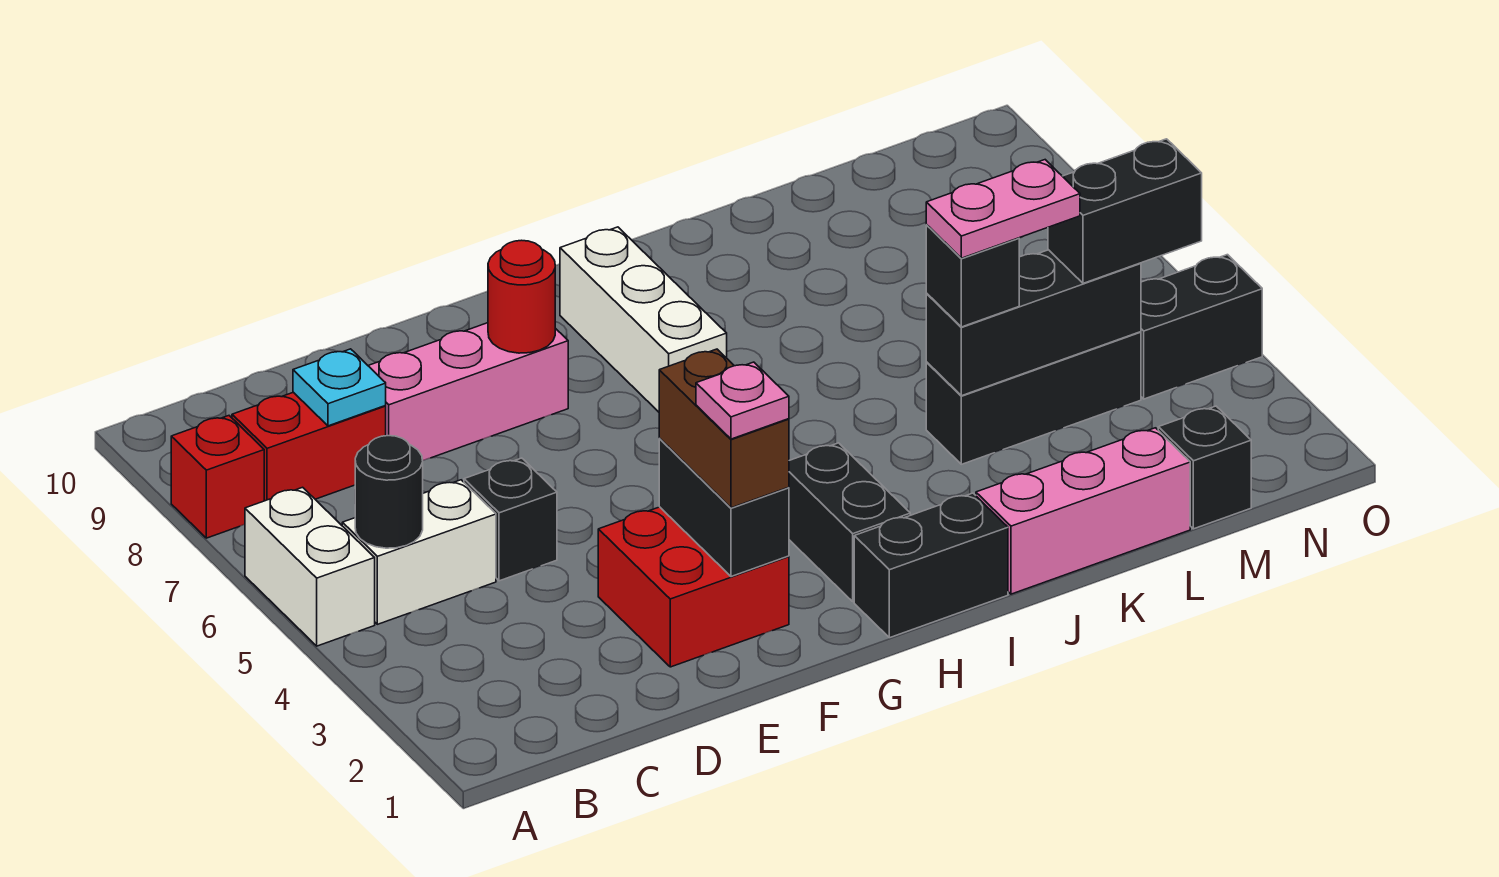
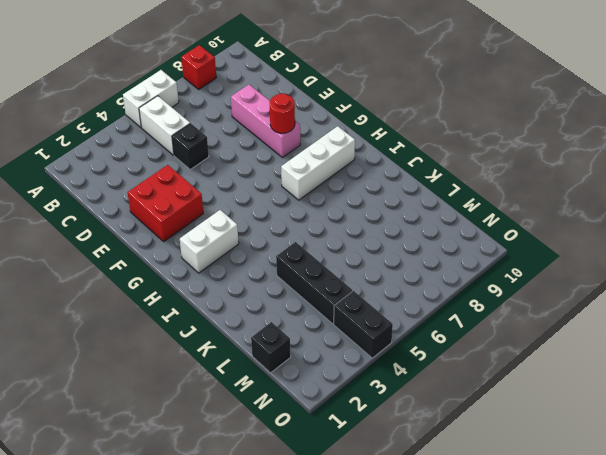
white brick H2:H3 level 1 -> black brick H2:H3 level 1
none -> red brick B8:C8 level 1
none -> black brick H1:I1 level 1
none -> pink brick J1:L1 level 1

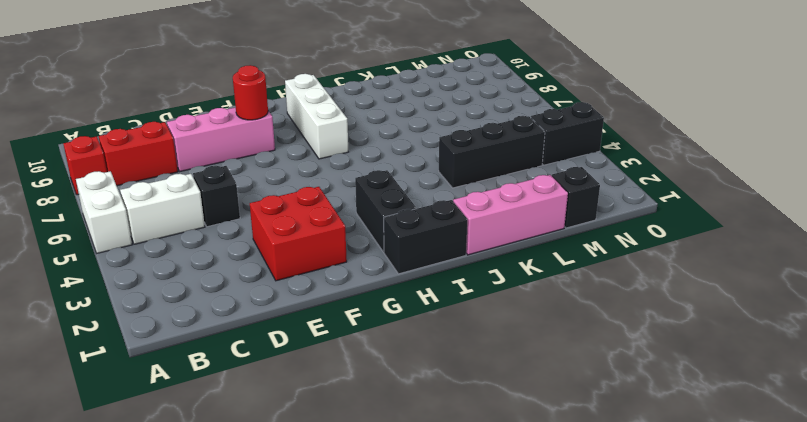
none -> black round brick B5 level 2
none -> cyan plate C8 level 2
none -> black brick F2:F3 level 2

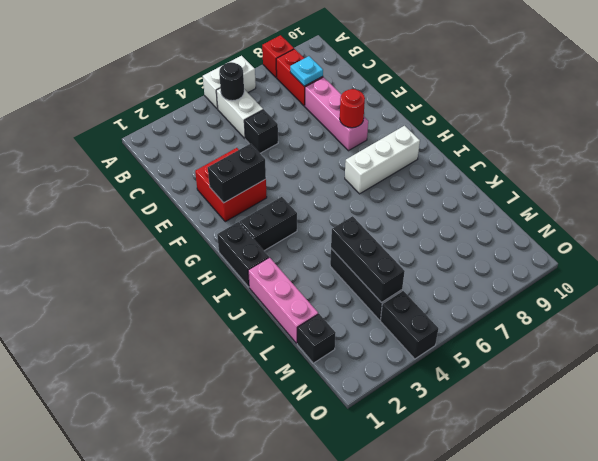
none -> brown brick F2:F3 level 3
none -> black brick K4 level 3
none -> black brick M4:N4 level 3

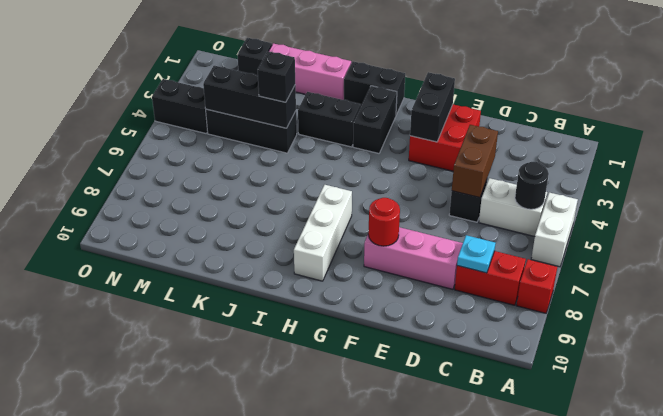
brown brick D4:D5 level 2 -> brown brick F2:F3 level 3
black brick I3:J3 level 1 -> black brick M4:N4 level 3
none -> pink plate F2 level 4
none -> pink plate K4:L4 level 4

